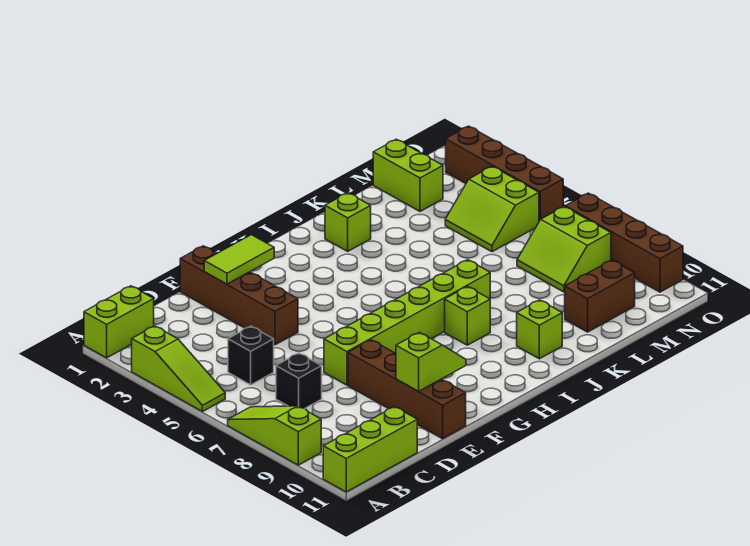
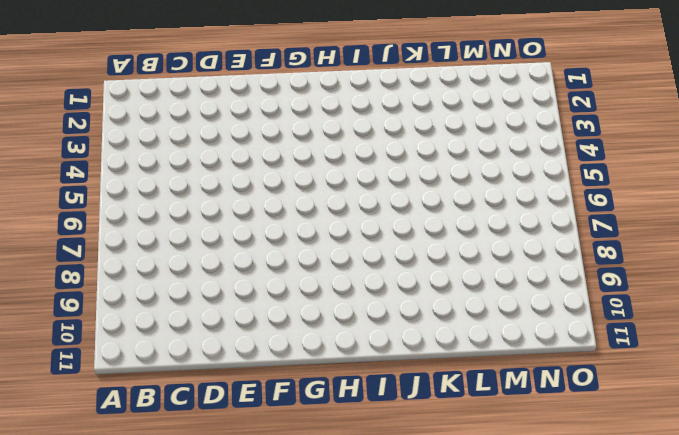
none -> lime brick A1:B1 level 1
none -> lime slope A3:A5 level 1 top 3
none -> lime slope A7:A9 level 1 top 9

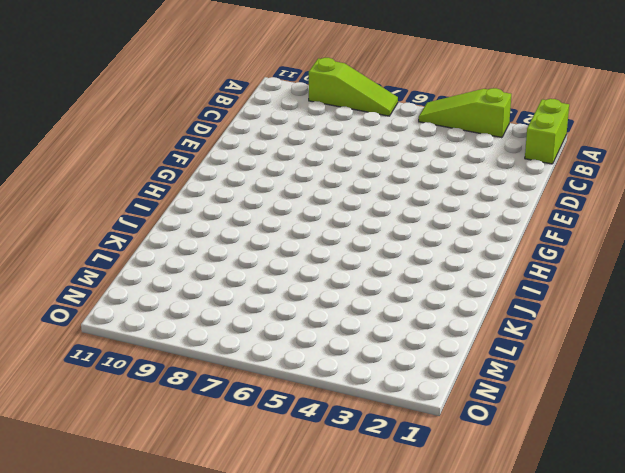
none -> lime brick A11:C11 level 1
none -> black brick C5 level 1
none -> black brick C7 level 1

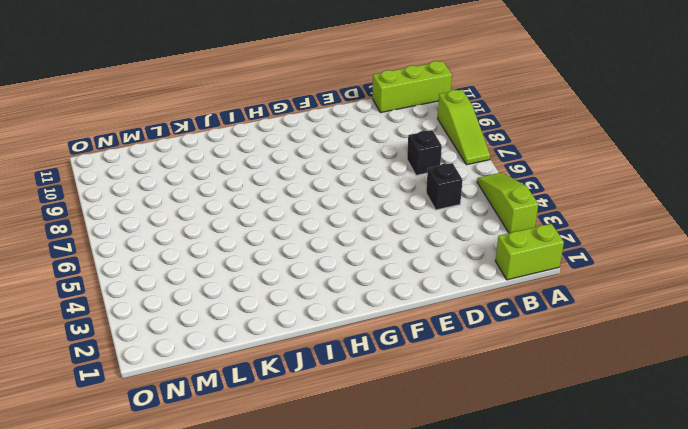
none -> brown brick E1:E4 level 1
none -> lime brick E7:J7 level 1
none -> brown brick E8:E11 level 1

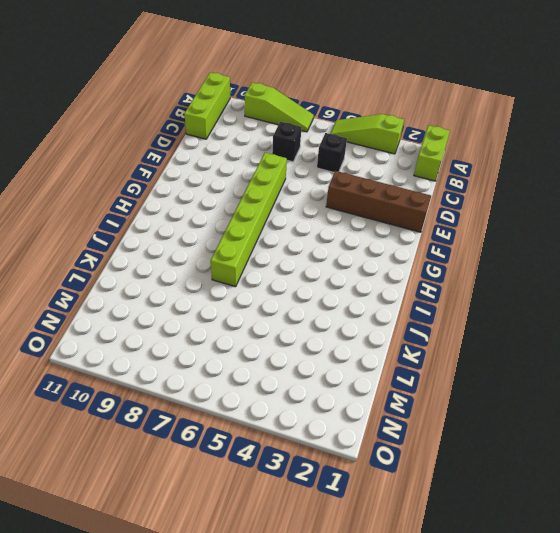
none -> brown brick E8:E11 level 1
none -> lime brick I8 level 1
none -> lime brick J2 level 1

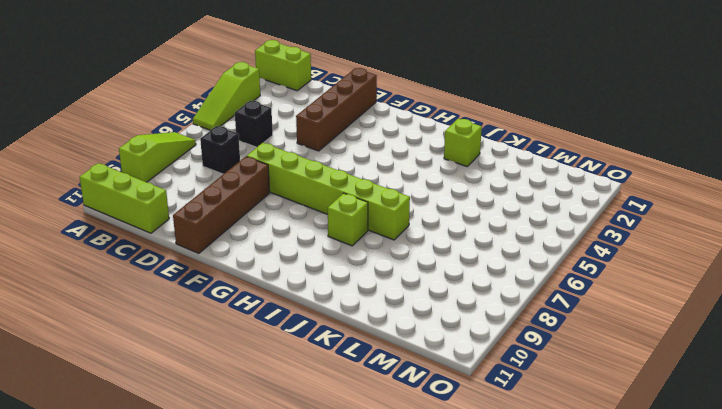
none -> lime brick J10 level 1
none -> brown brick L10:M10 level 1
none -> lime brick M1:M2 level 1

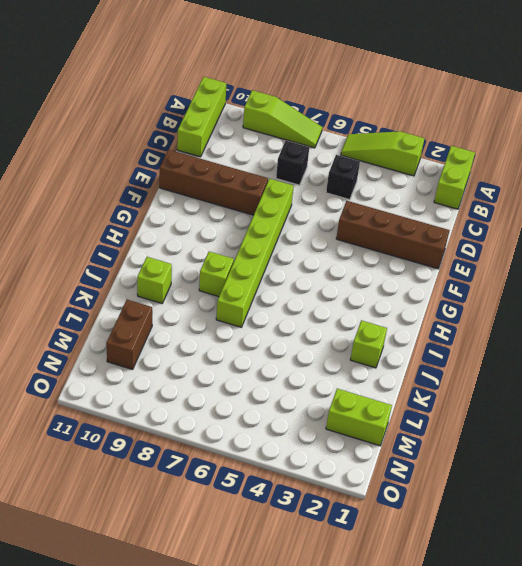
none -> lime slope M4:N5 level 1 top N
none -> lime slope M7:N8 level 1 top N
none -> brown brick O2:O5 level 1

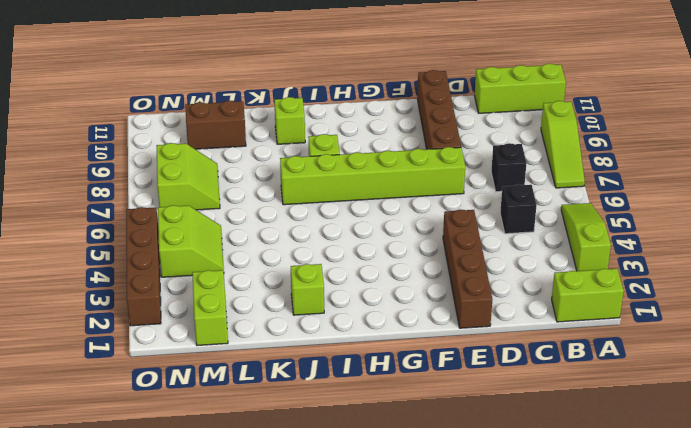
none -> brown brick O7:O10 level 1
none -> lime tile E2:F2 level 2
none -> lime slope E10:F10 level 2 top E

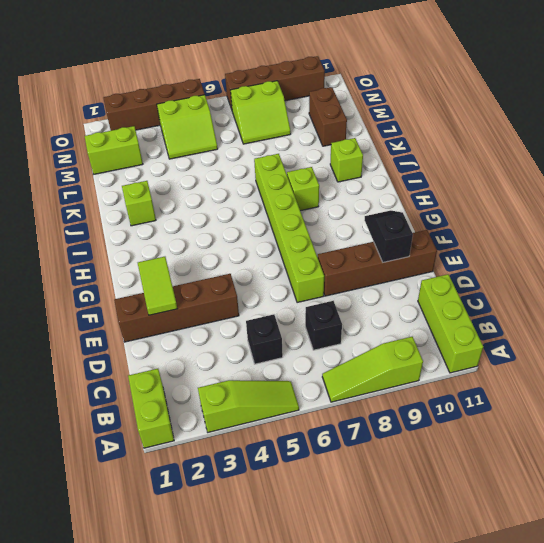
black slope E10:F10 level 2 top E -> lime slope E10:F10 level 2 top E

